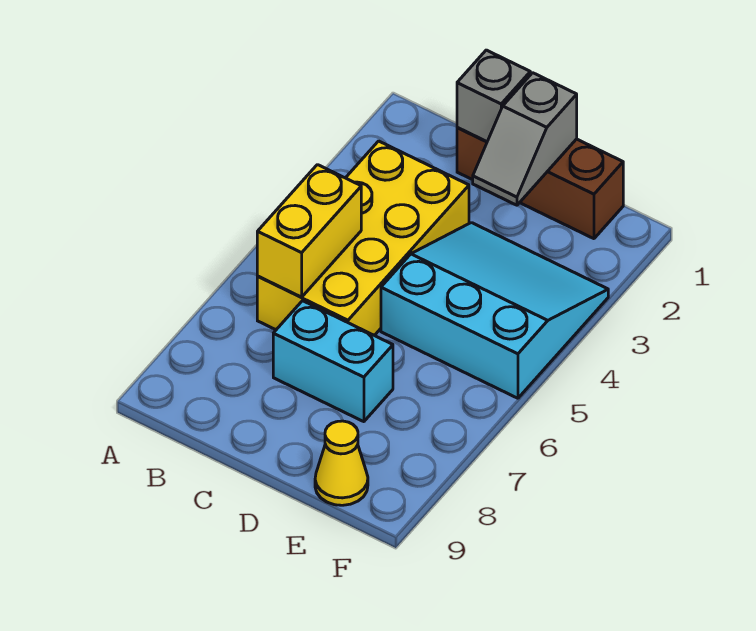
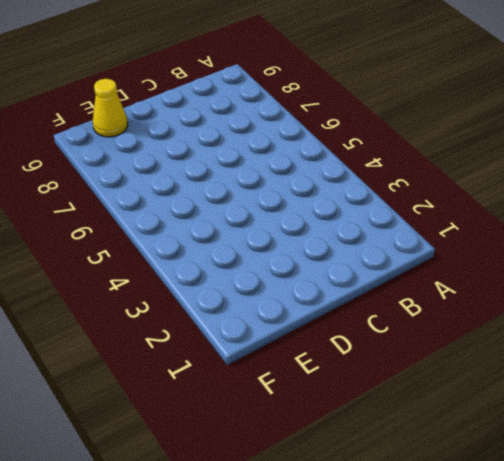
none -> yellow brick B3:C6 level 1
none -> brown brick C1:E1 level 1

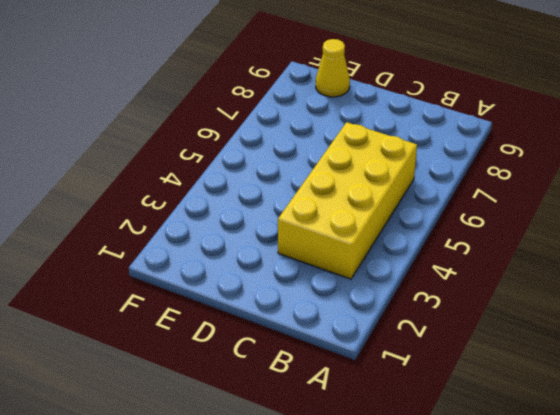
none -> brown brick C1:E1 level 1
none -> cyan brick C7:D7 level 1

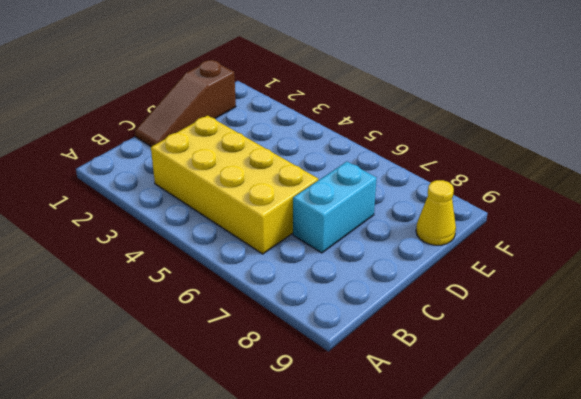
brown slope C1:E1 level 1 top E -> brown brick C1:E1 level 1
none -> cyan slope D3:F5 level 1 top 5
none -> yellow brick B5:B6 level 2

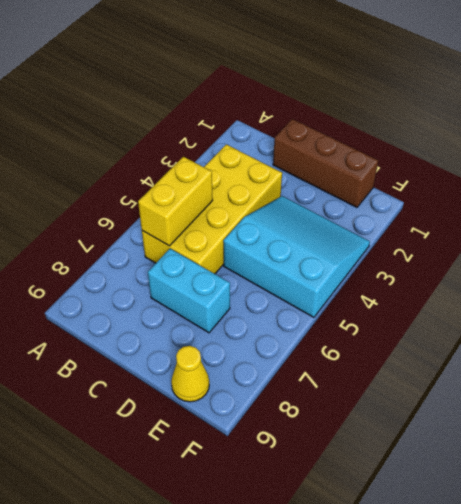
none -> grey brick C1 level 2
none -> grey slope D1:D2 level 2 top 1

